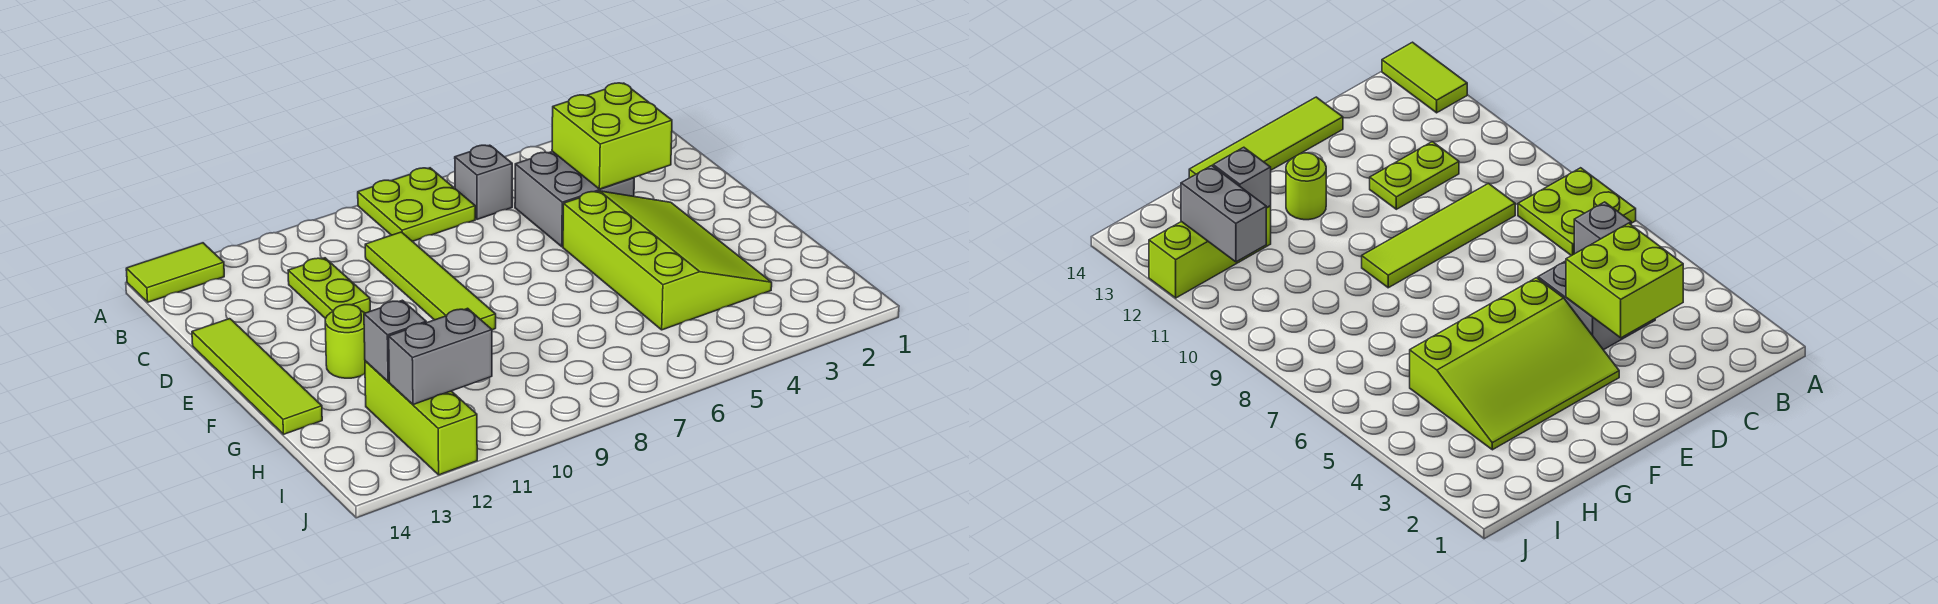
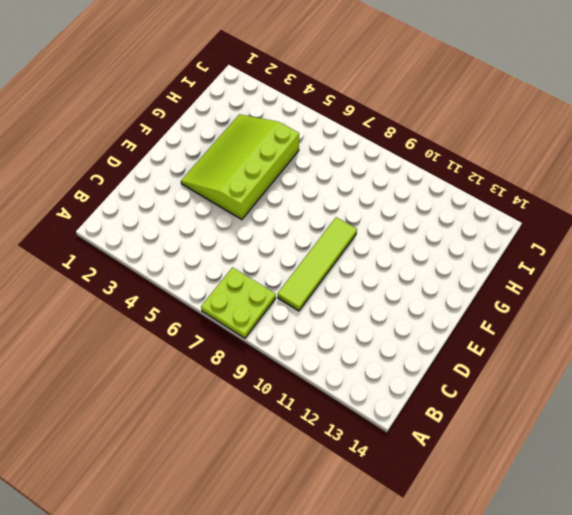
none -> lime tile A13:A14 level 1
none -> grey brick B6 level 1
none -> grey brick C4:D5 level 1

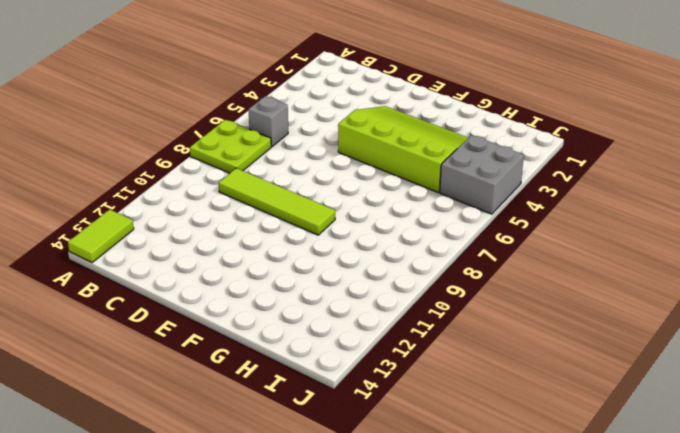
grey brick I4:J5 level 1 -> grey brick C4:D5 level 1
none -> lime plate C11:D11 level 1
none -> lime tile D14:G14 level 1
none -> lime round brick F12 level 1

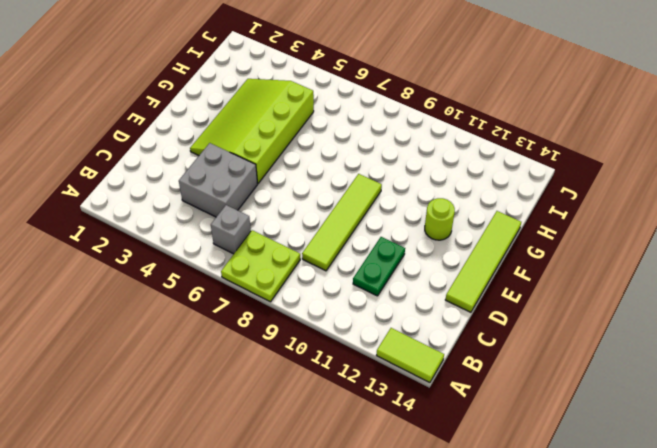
green plate C11:D11 level 1 -> lime plate C11:D11 level 1
none -> lime brick H12:J12 level 1
none -> lime brick C3:D4 level 2
none -> grey brick H12 level 2

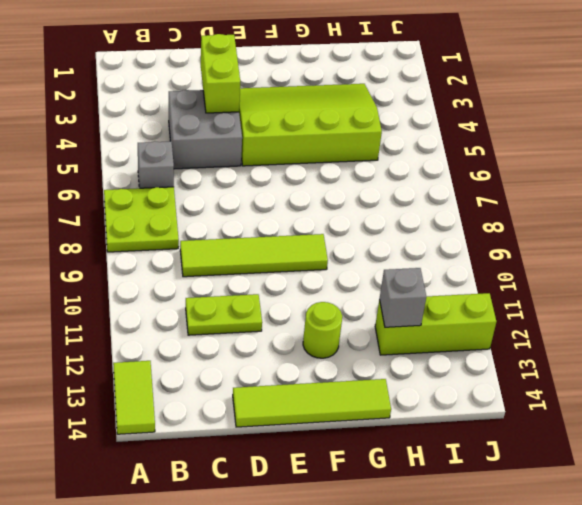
lime brick D3:D4 level 2 -> lime brick C3:D4 level 2
none -> grey brick I11:I12 level 2

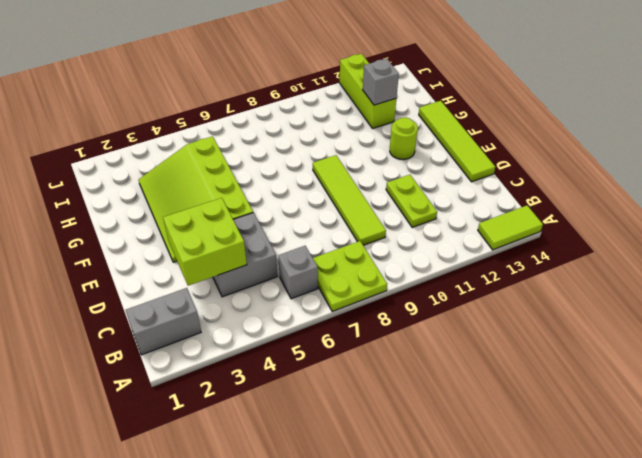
grey brick B1:B2 level 1 -> grey brick I11:I12 level 2

